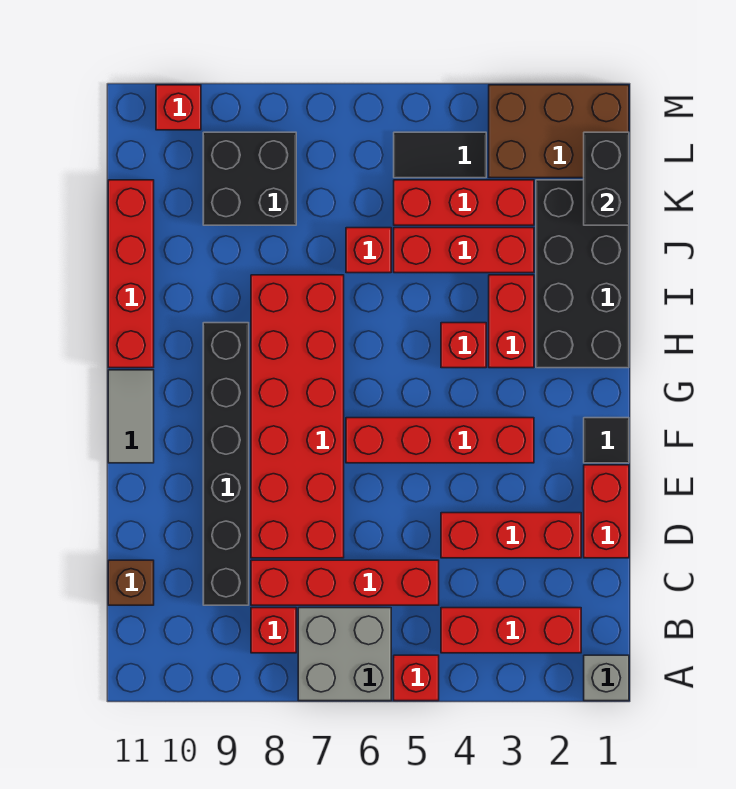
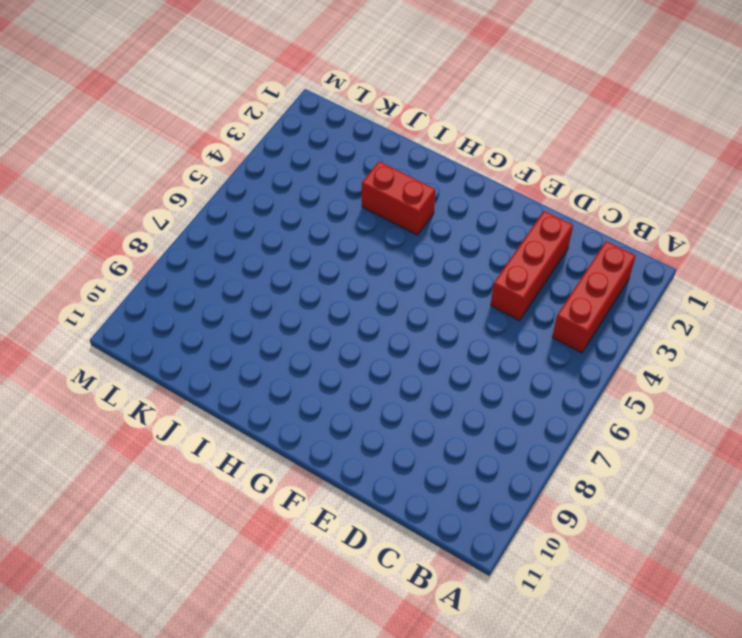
none -> grey brick A1 level 1
none -> red brick A5 level 1
none -> grey brick A6:B7 level 1

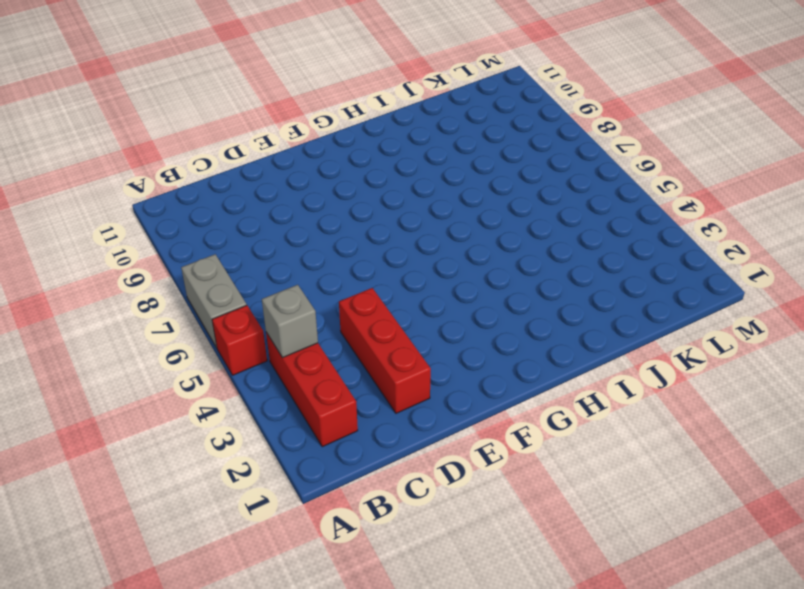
grey brick A6:A7 level 1 -> grey brick A6:B7 level 1
grey brick B4 level 2 -> grey brick A1 level 1
none -> red brick B8 level 1
none -> red brick C5:C8 level 1
none -> black brick C9:H9 level 1

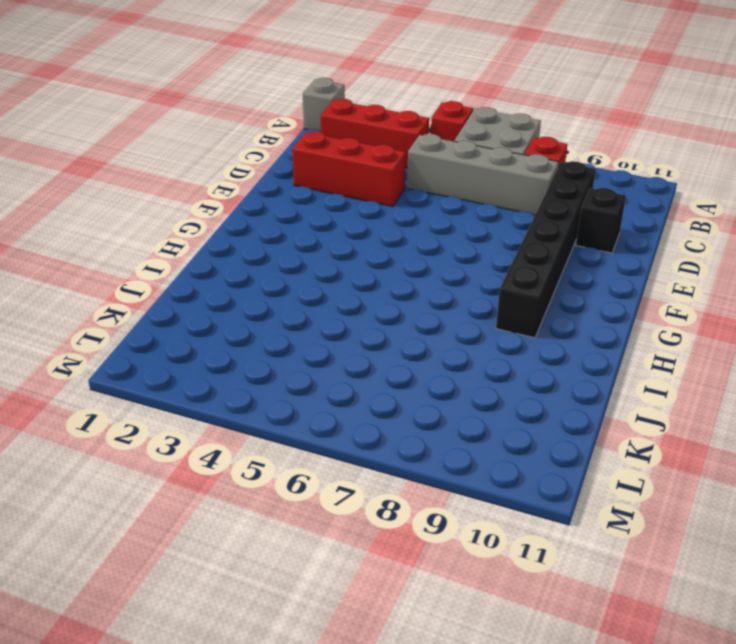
grey brick C5:C8 level 1 -> red brick C5:C8 level 1
black brick D10 level 1 -> none
none -> brown brick C11 level 1
none -> red brick D1:E1 level 1
none -> red brick D7:I8 level 1

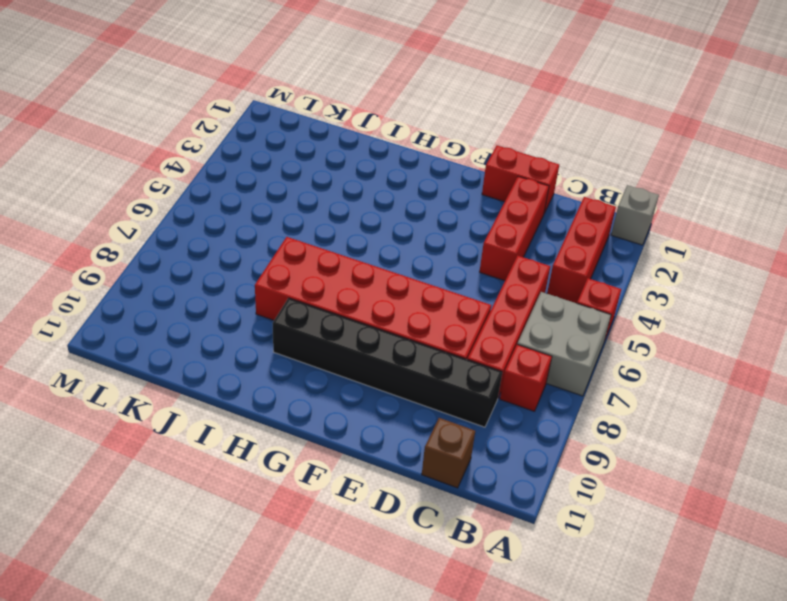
none -> black tile F1 level 1
none -> red brick F3:F6 level 1
none -> grey tile F11:G11 level 1

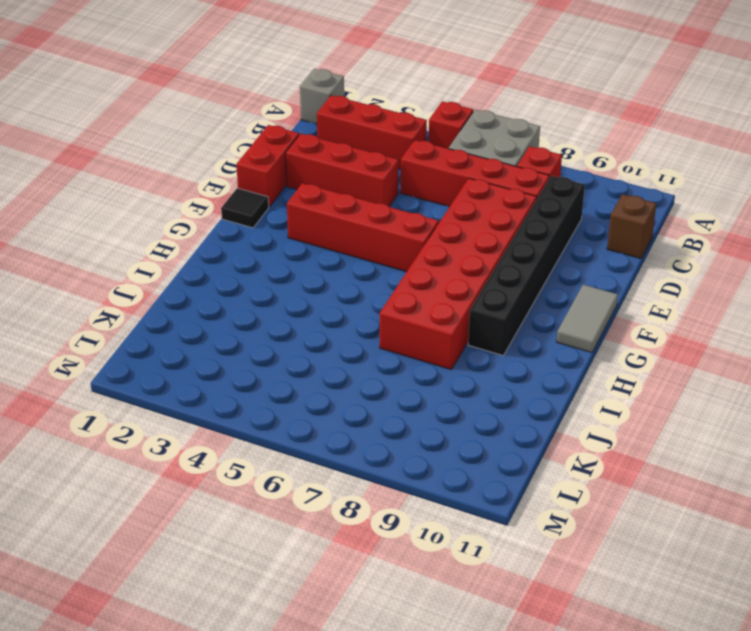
none -> black brick H1:K2 level 1
none -> red brick H3:I3 level 1
none -> red brick H4 level 1

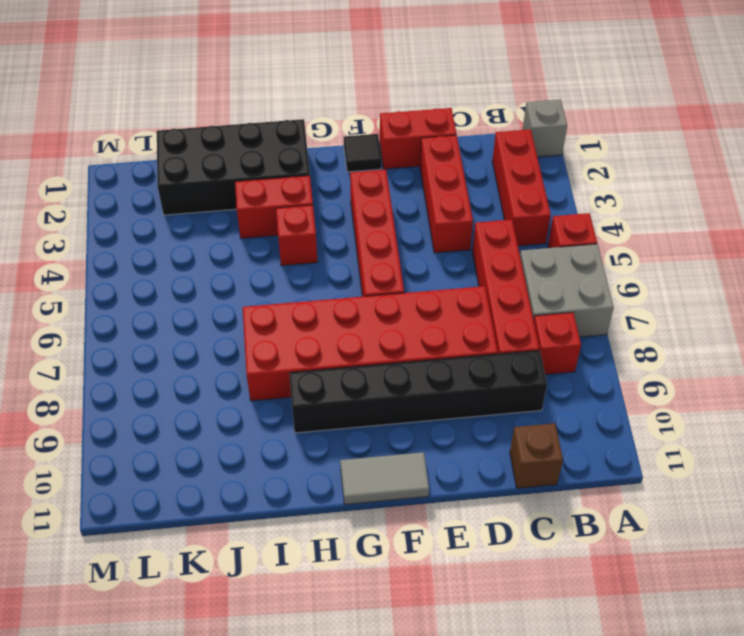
none -> red brick H11:K11 level 1
none -> red brick J3:J5 level 1
none -> red brick J6 level 1

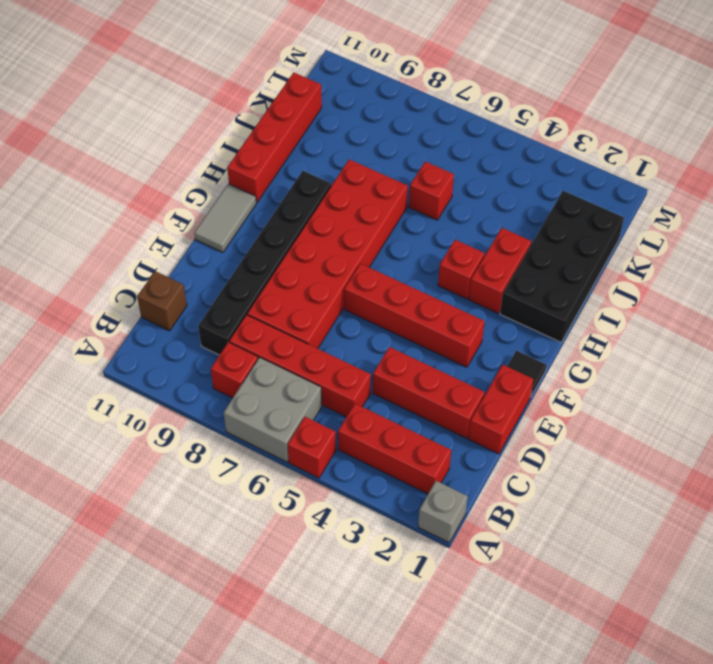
none -> red brick J3:J5 level 1
none -> red brick K3:K5 level 1
none -> black brick K8:L9 level 1

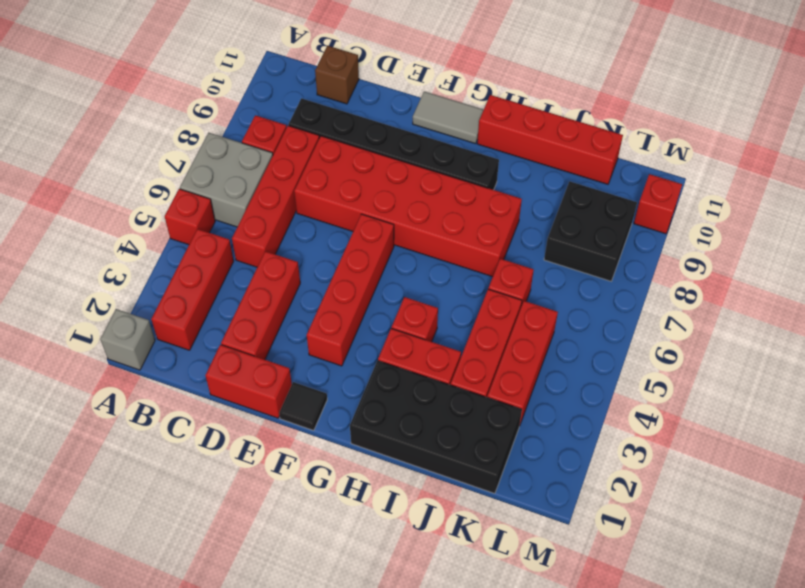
none -> brown brick L1:M3 level 1
none -> black tile L4:L5 level 1
none -> black brick K1:L1 level 2

